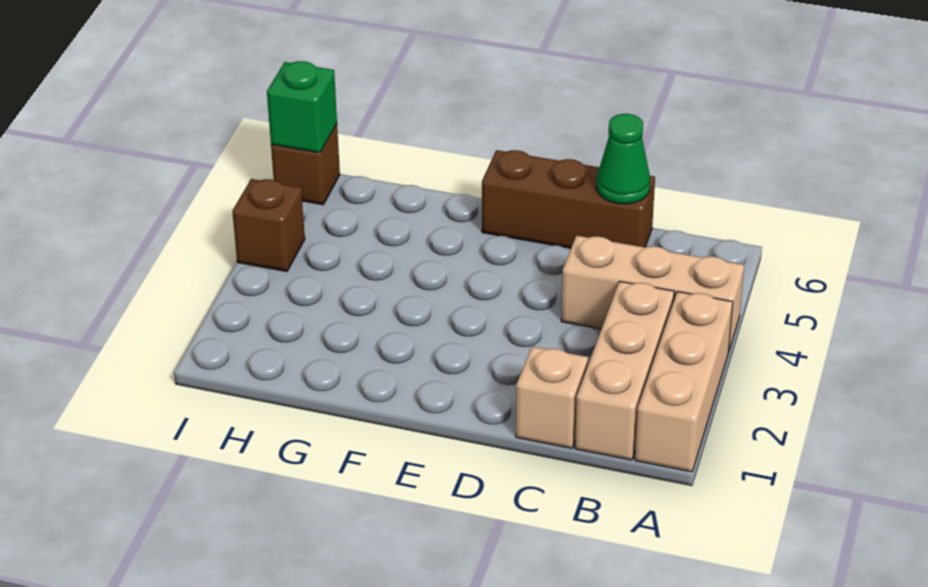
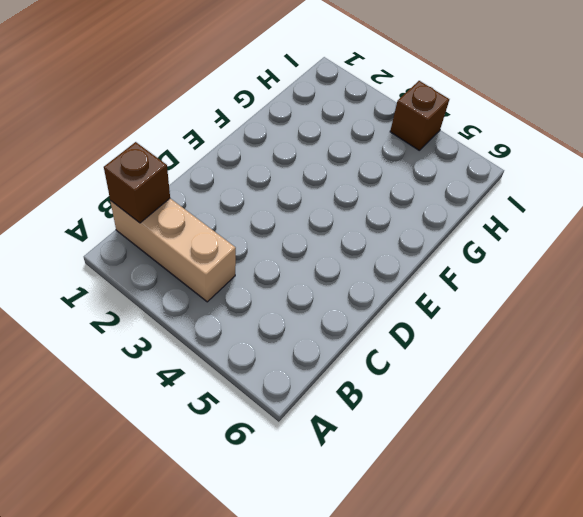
brown brick B1 level 2 -> brown brick I6 level 1
none -> tan brick A1:A3 level 1
none -> tan brick A4:C4 level 1

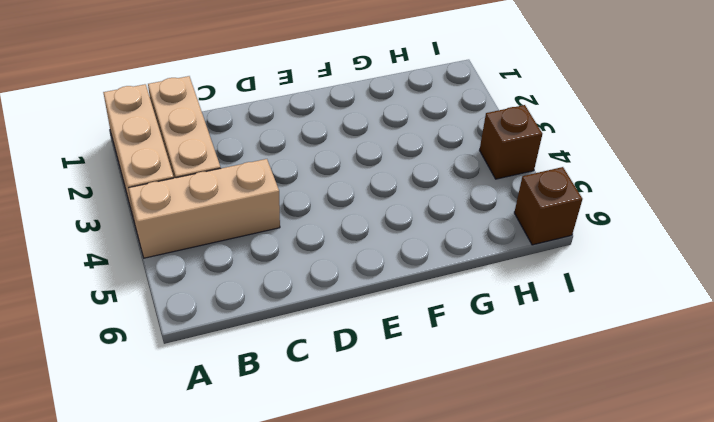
none -> tan brick C1 level 1
none -> brown brick C6:E6 level 1

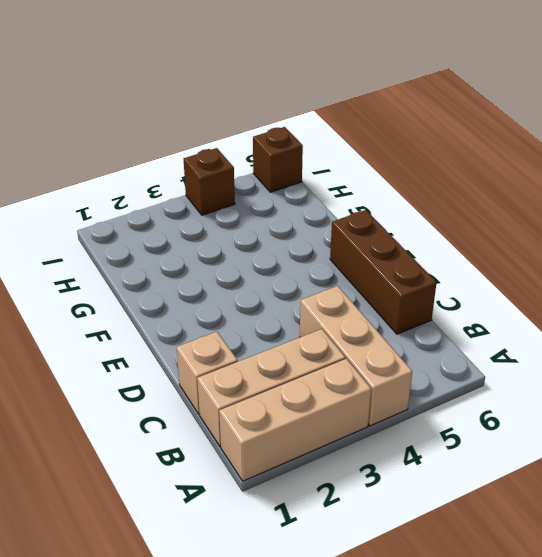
none -> green cone C6 level 2
none -> green brick I6 level 2

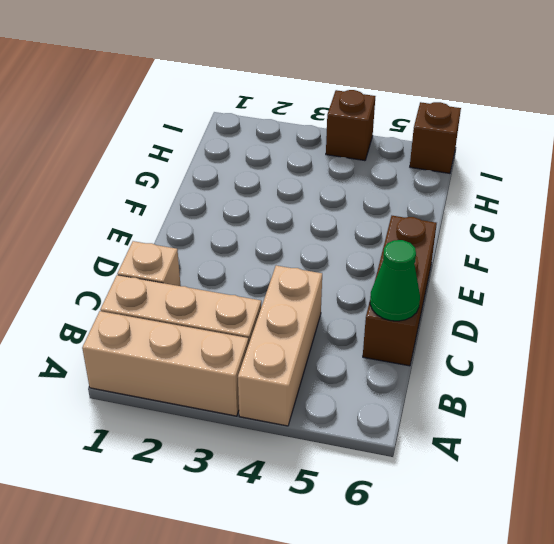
none -> green brick I6 level 2

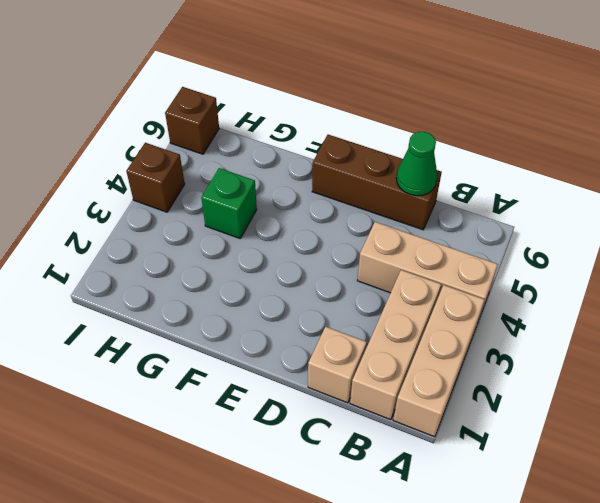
green brick G4 level 1 -> green brick I6 level 2

